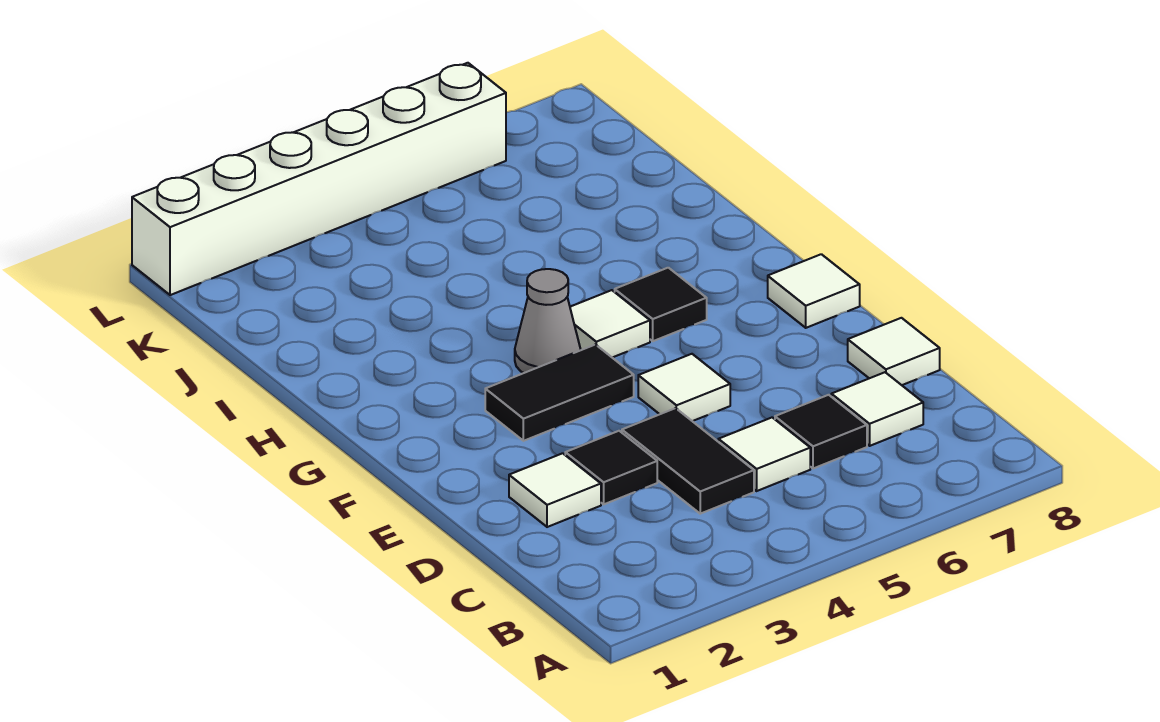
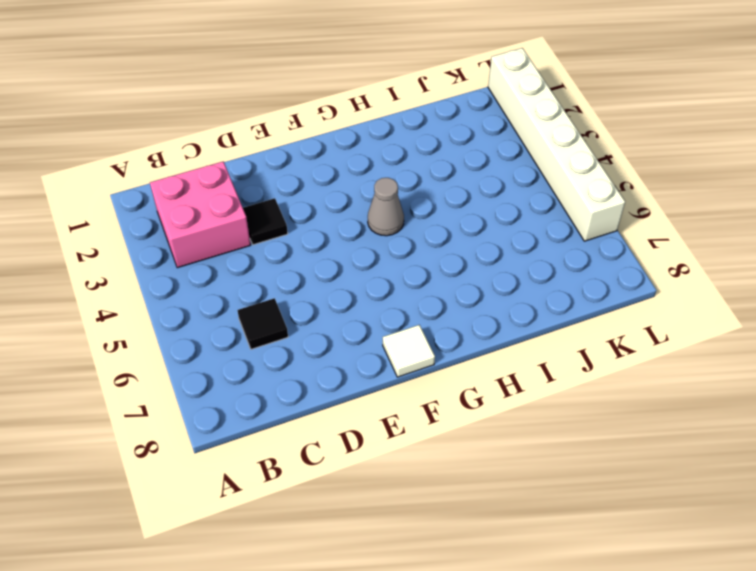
pink brick B2:C3 level 1 -> none
none -> black tile C4:D4 level 1
none -> white tile C5 level 1
none -> white tile C7 level 1

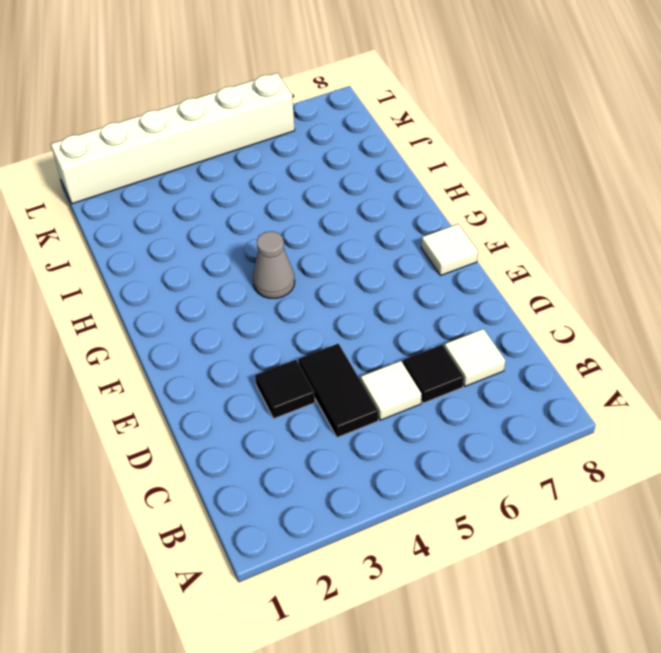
none -> white tile D2 level 1
none -> white tile D8 level 1
none -> white tile E5 level 1

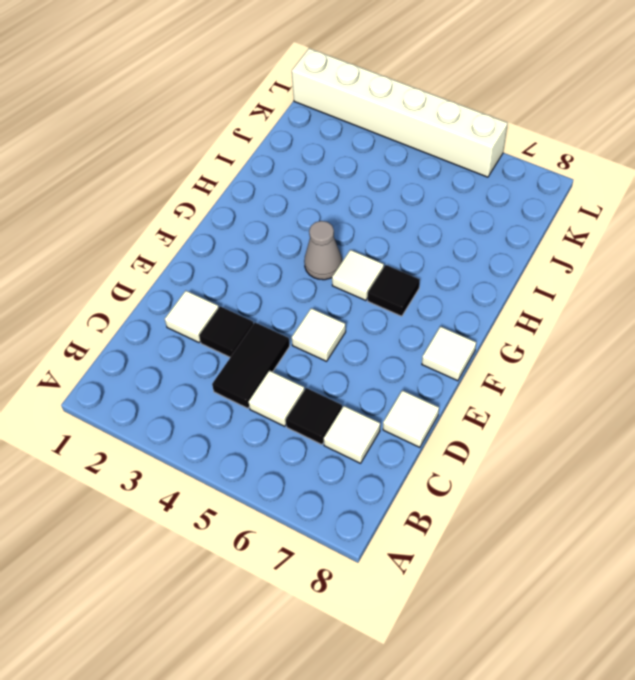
none -> black tile F3:F4 level 1

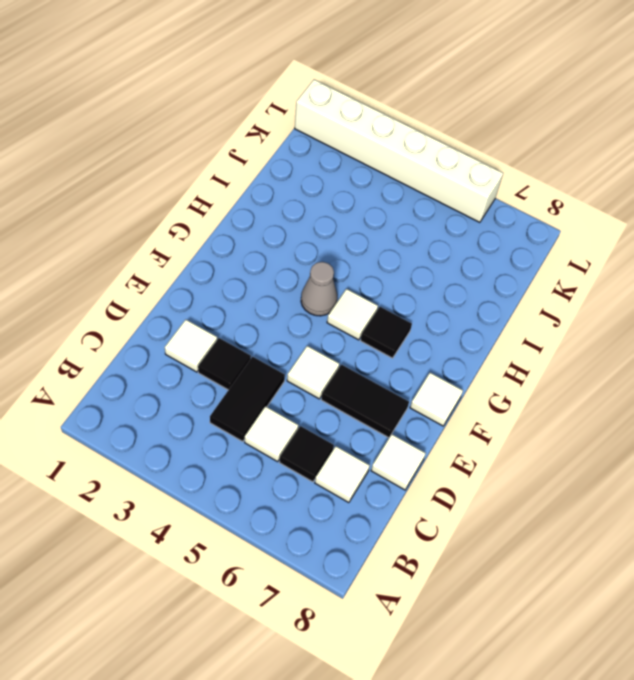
black tile E6:E7 level 1 -> black tile F3:F4 level 1

